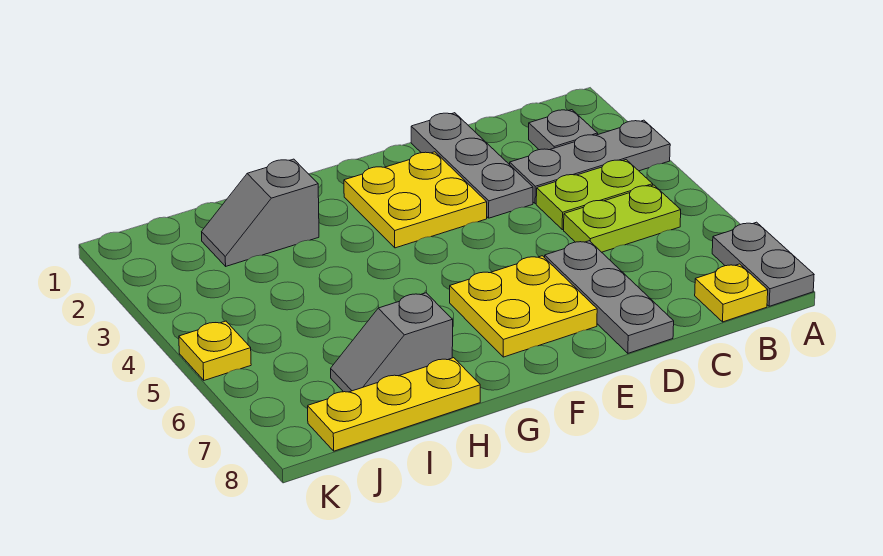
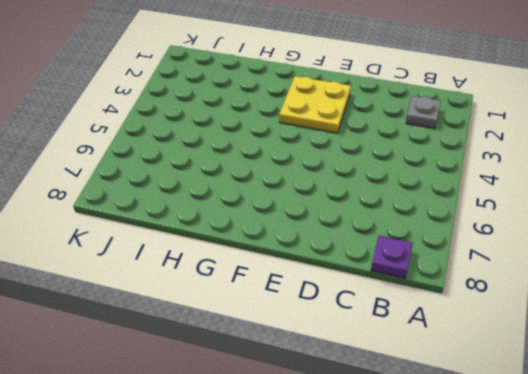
purple plate B8 level 1 -> yellow plate B8 level 1
none -> grey plate A3:C3 level 1
none -> grey plate A7:A8 level 1
none -> lime plate B4:C4 level 1

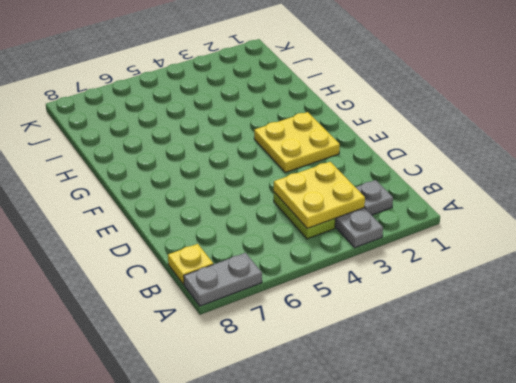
yellow plate B3:C4 level 2 -> yellow plate E6:F7 level 1
none -> lime plate B5:C5 level 1
none -> grey plate D1:D3 level 1
none -> grey plate D6:D8 level 1

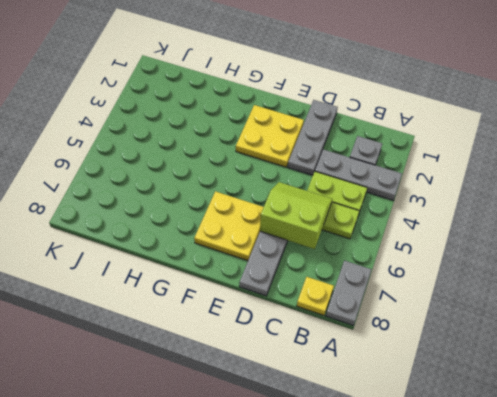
lime slope C5:D6 level 2 top 6 -> none
none -> grey slope H2:I2 level 1 top H
none -> grey slope H7:I7 level 1 top H
none -> yellow plate H8:J8 level 1

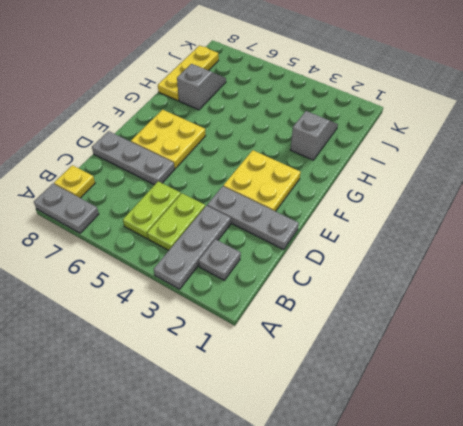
none -> yellow plate K5 level 1

